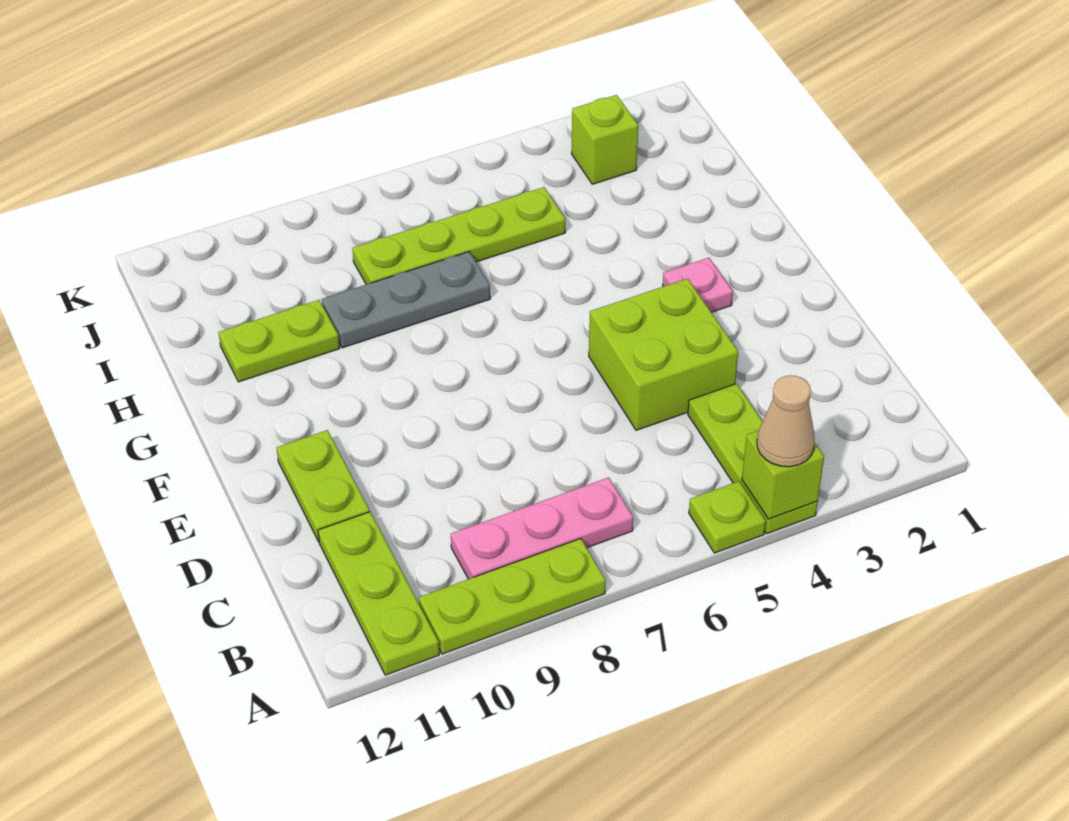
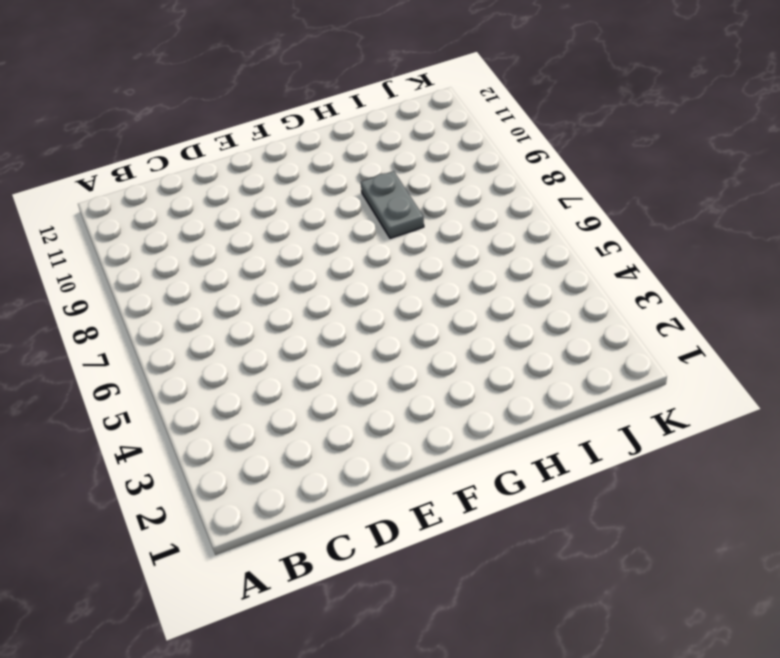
grey plate H8:H9 level 1 -> grey plate H7:H9 level 1
none -> lime plate A4:C4 level 1
none -> lime plate A5 level 1
none -> lime plate A8:A10 level 1

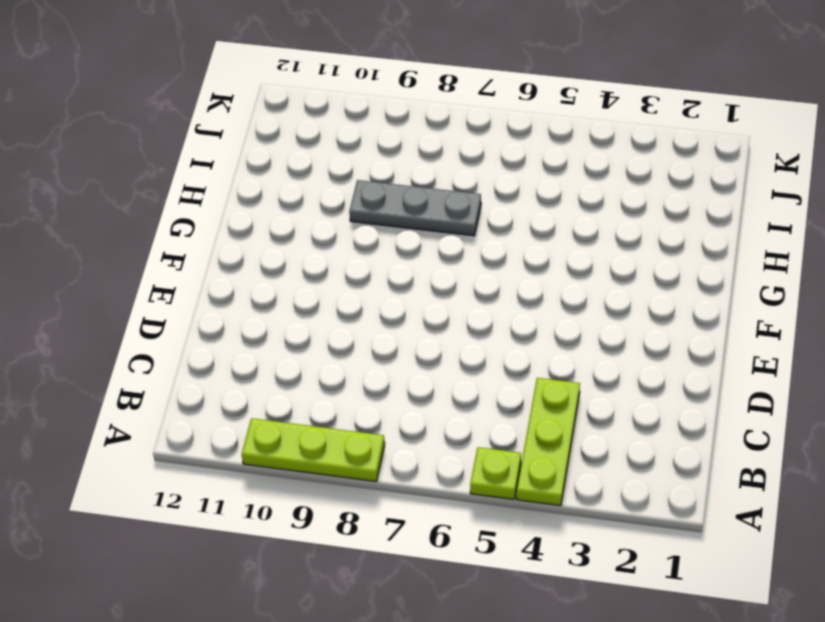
none -> lime plate A11:C11 level 1
none -> pink plate B7:B9 level 1
none -> lime brick D4:E5 level 1

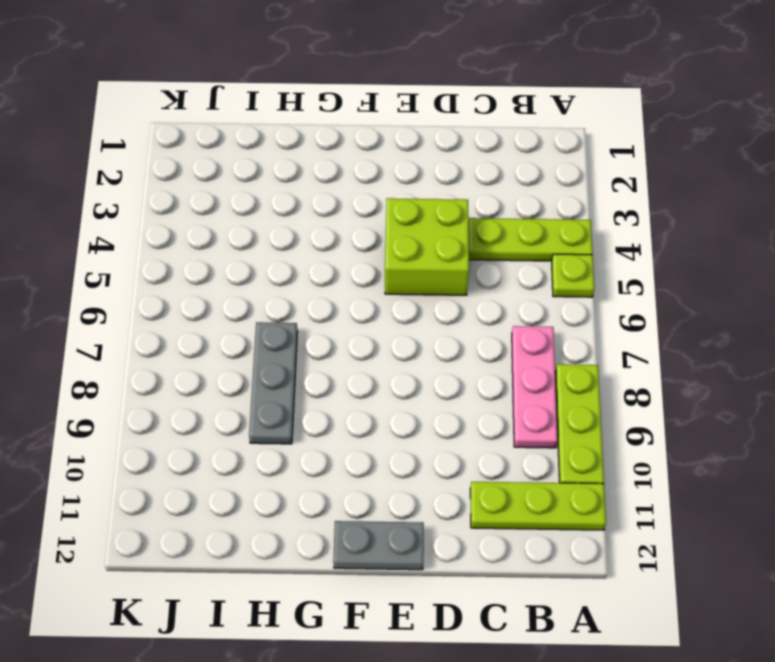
grey plate E12:F12 level 1 -> none
none -> lime plate D11:E11 level 1
none -> pink plate F3 level 1
none -> lime plate H10:H11 level 1

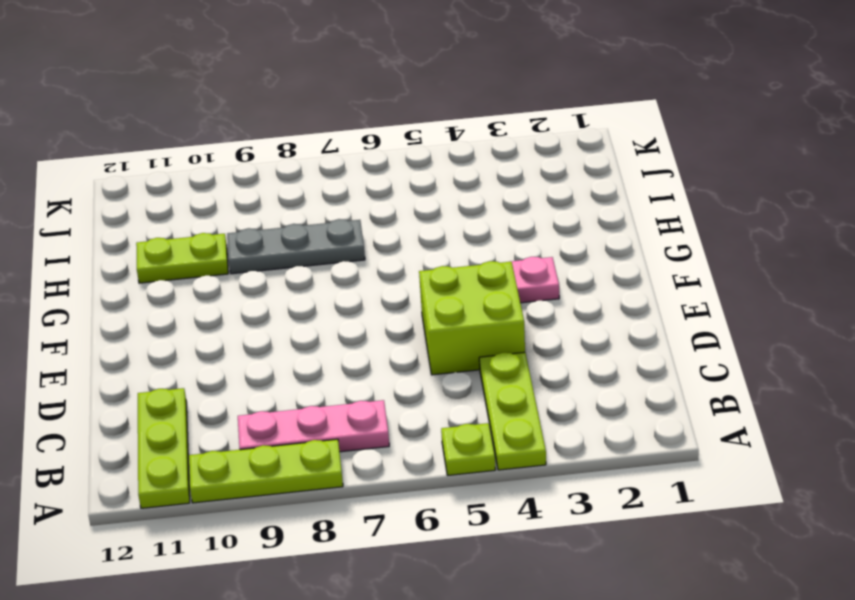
none -> lime plate D11:E11 level 1
none -> lime plate I5:I8 level 1
none -> lime brick J3 level 1

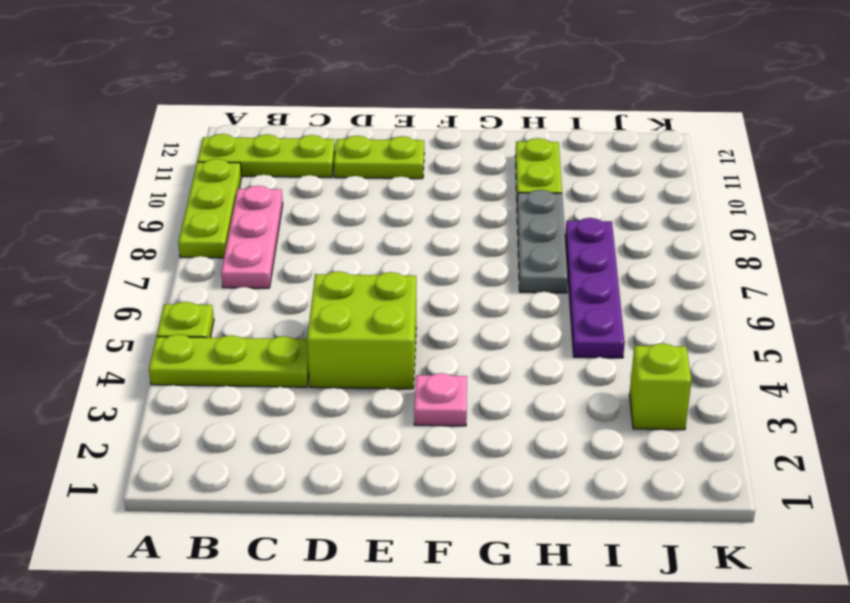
purple plate I5:I8 level 1 -> lime plate I5:I8 level 1
none -> lime brick A4 level 2
none -> tan cone A4 level 3

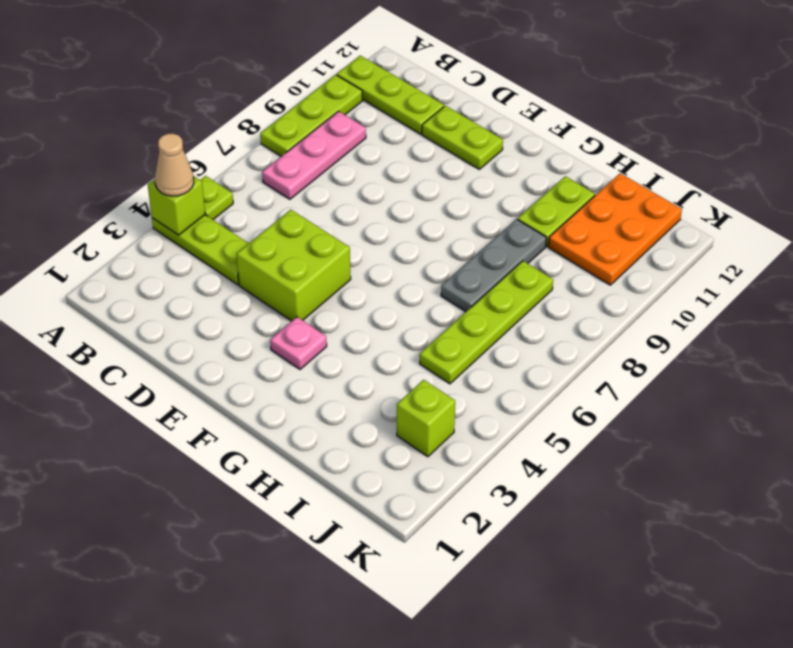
orange plate I10:J12 level 1 -> none

